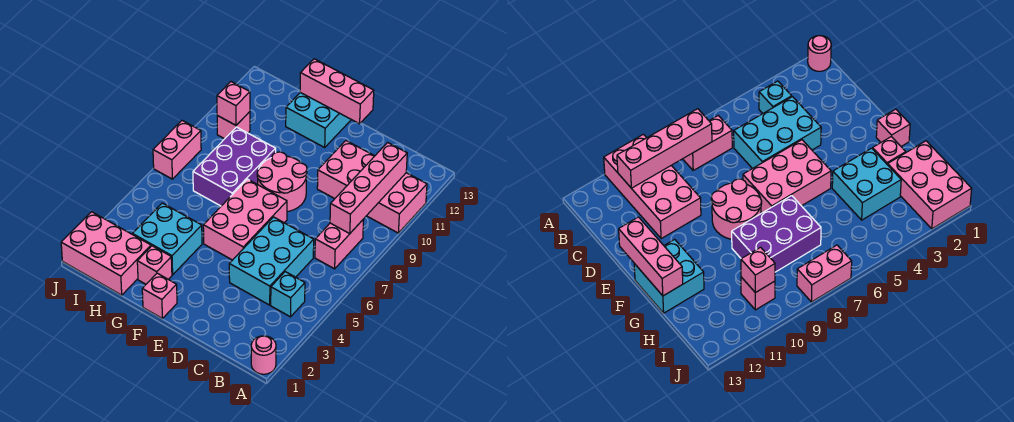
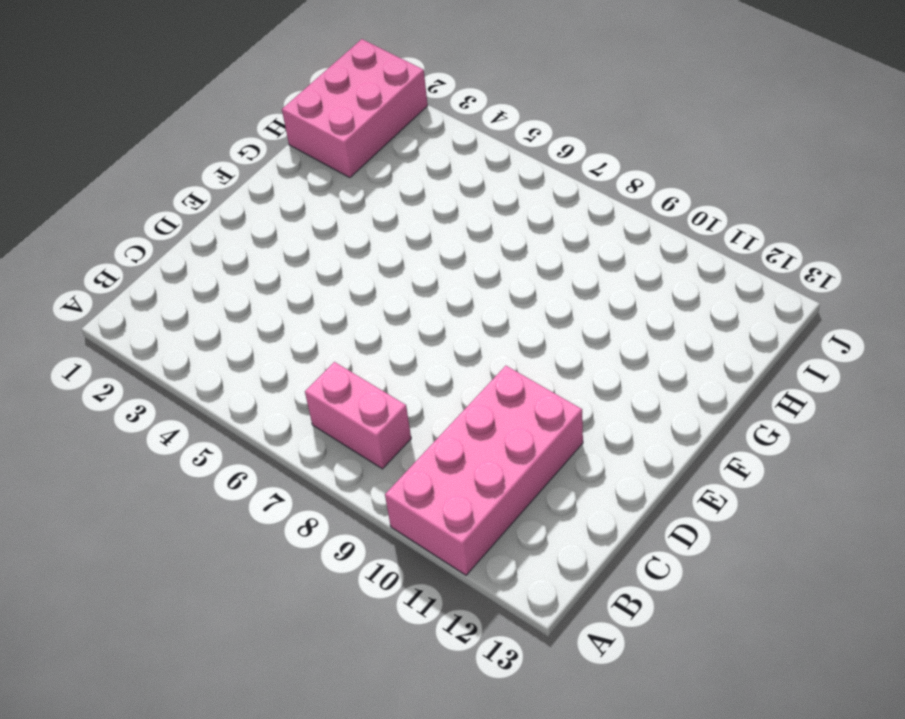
none -> pink round brick A1 level 1
none -> cyan brick B4 level 1
none -> cyan brick C4:D6 level 1

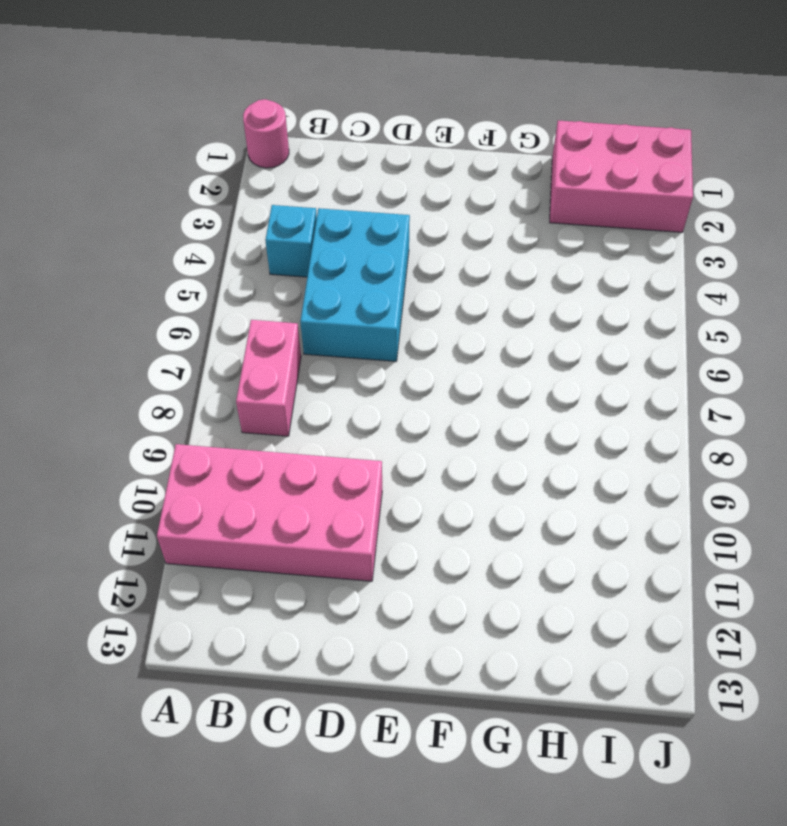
none -> pink brick E5:F7 level 1
none -> pink round brick E8:F9 level 1
none -> pink brick F1 level 1

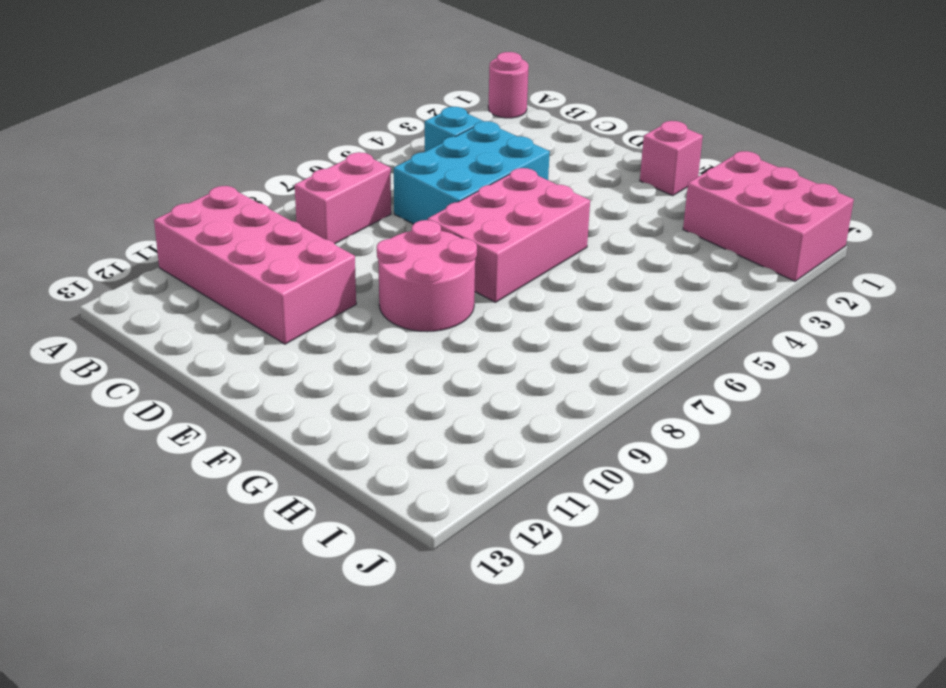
none -> cyan brick F12:G13 level 1
none -> pink brick G2 level 1
none -> cyan brick G3:H4 level 1

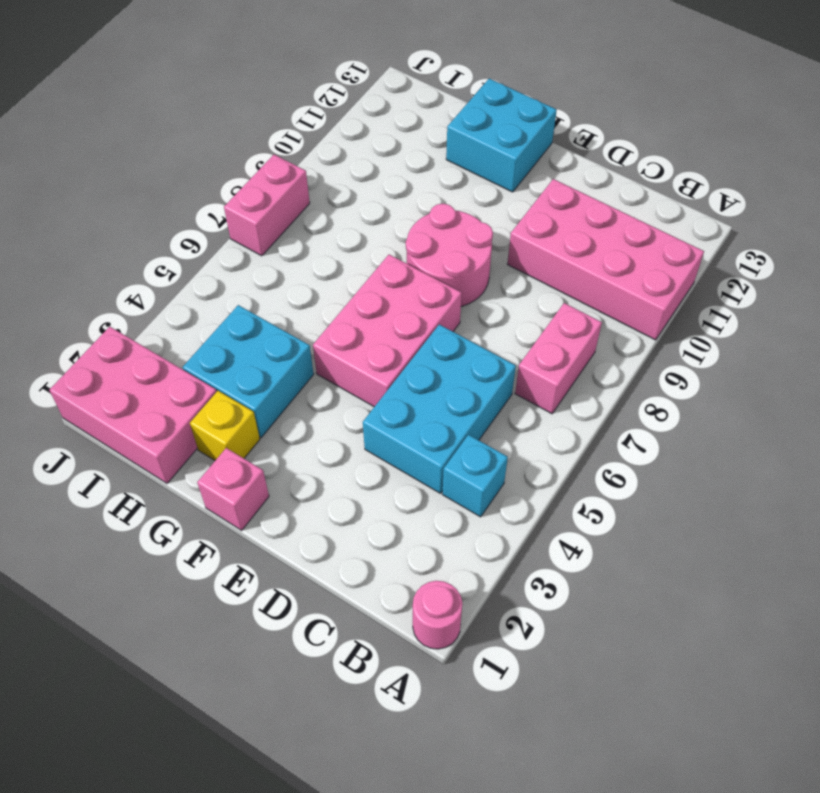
yellow brick G2 level 1 -> pink brick G2 level 1
none -> purple brick G7:H9 level 1
none -> pink brick I10 level 1
none -> pink brick B8:B11 level 2

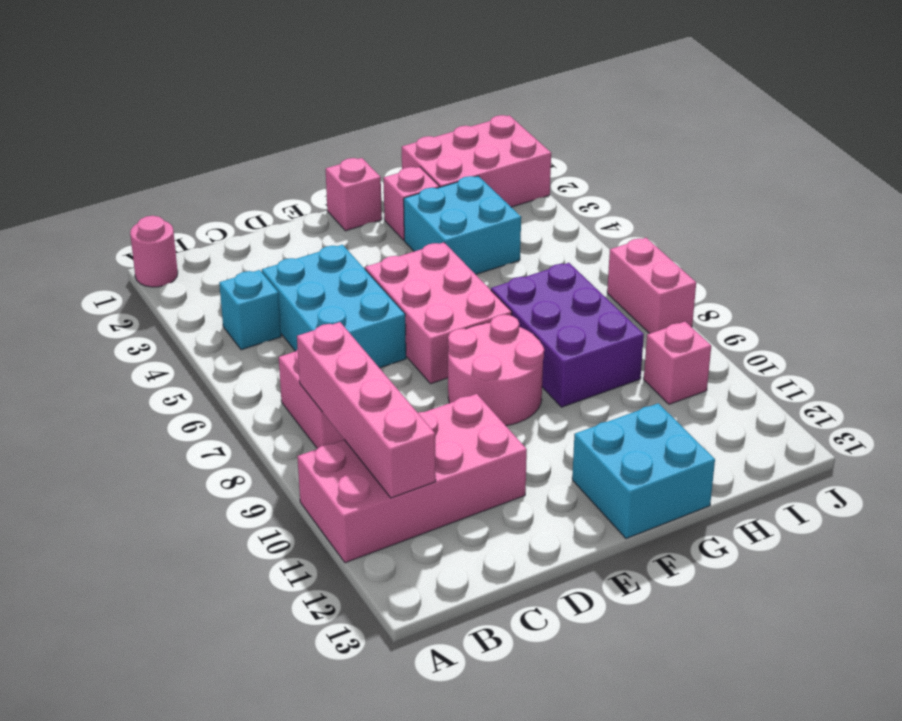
none -> pink brick E13:G13 level 2
none -> pink brick I10 level 2

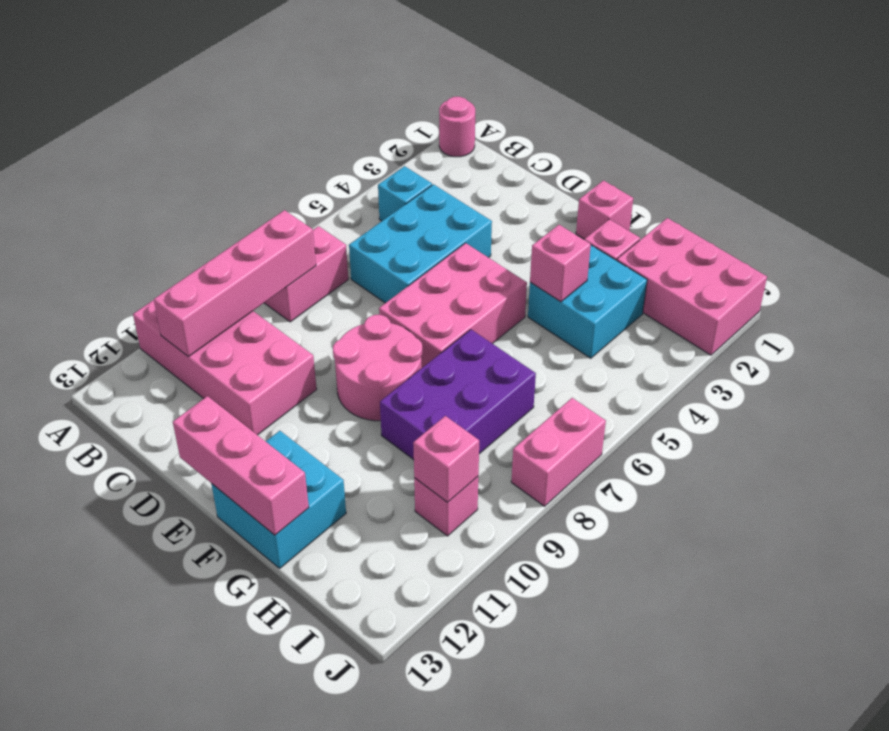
pink brick G4 level 2 -> none

